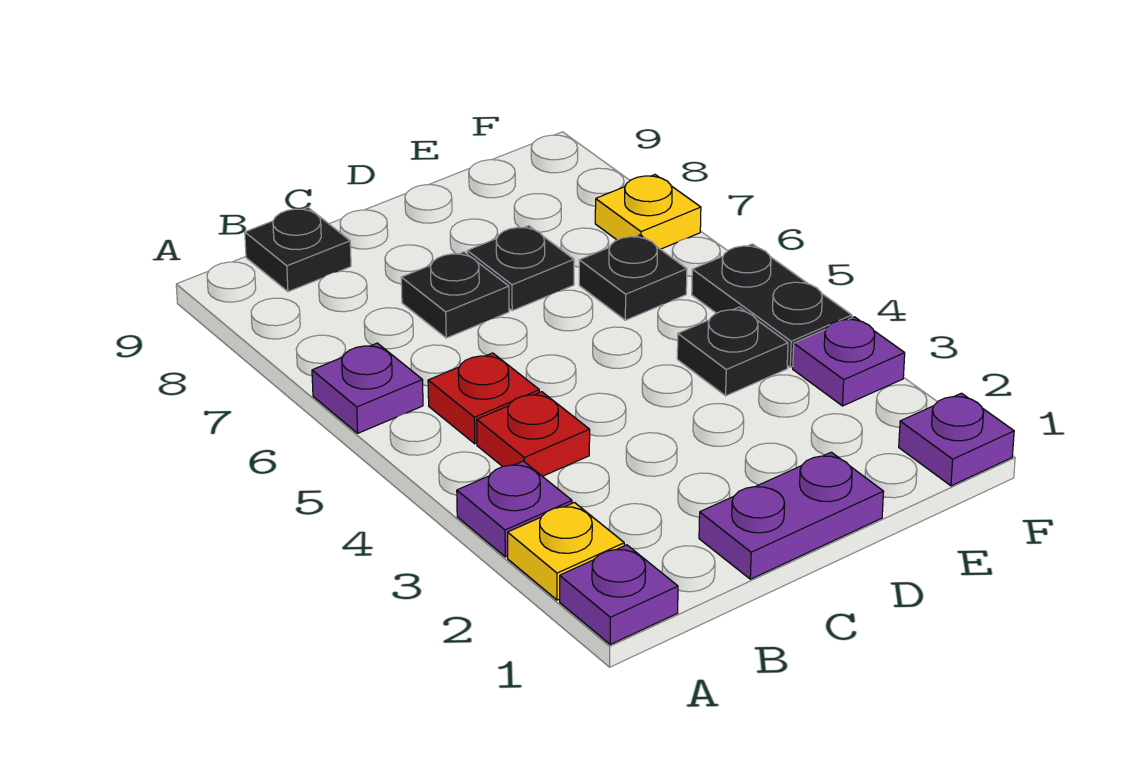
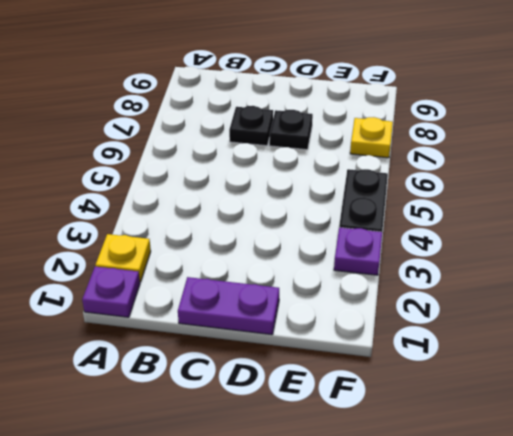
none -> purple plate A3 level 1
none -> purple plate A6 level 1
none -> red plate B4 level 1

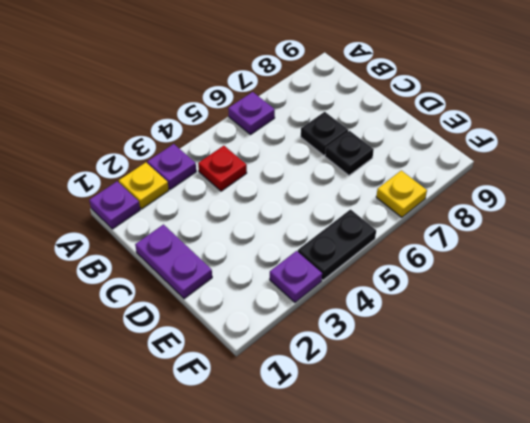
none -> red plate B5 level 1
none -> black plate B9 level 1
none -> black plate E4 level 1

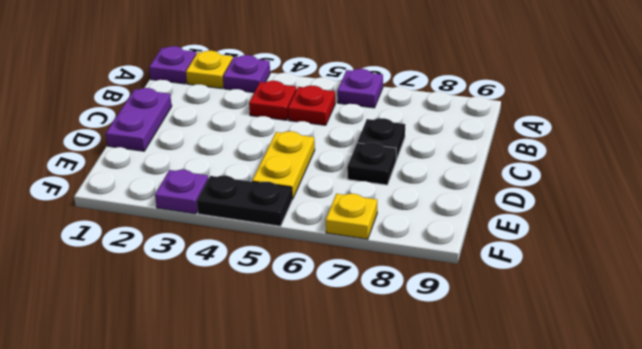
yellow plate D5:E5 level 1 -> none
none -> black plate B9 level 1
none -> black plate E4 level 1
none -> black plate E6 level 1

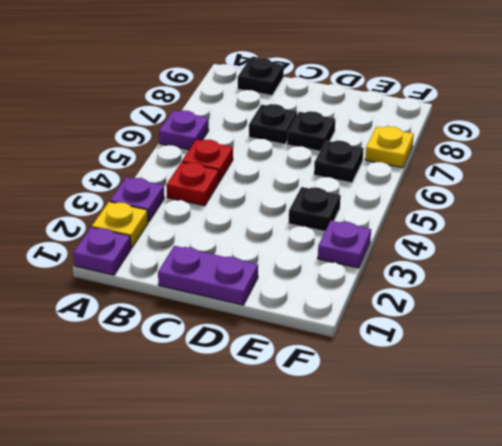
none -> purple plate F1 level 1
none -> black plate F4:F5 level 1

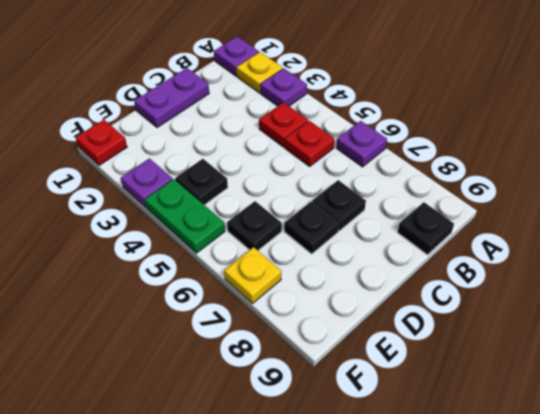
red plate F1 level 1 -> purple plate F1 level 1
green plate F4:F5 level 1 -> black plate F4:F5 level 1

